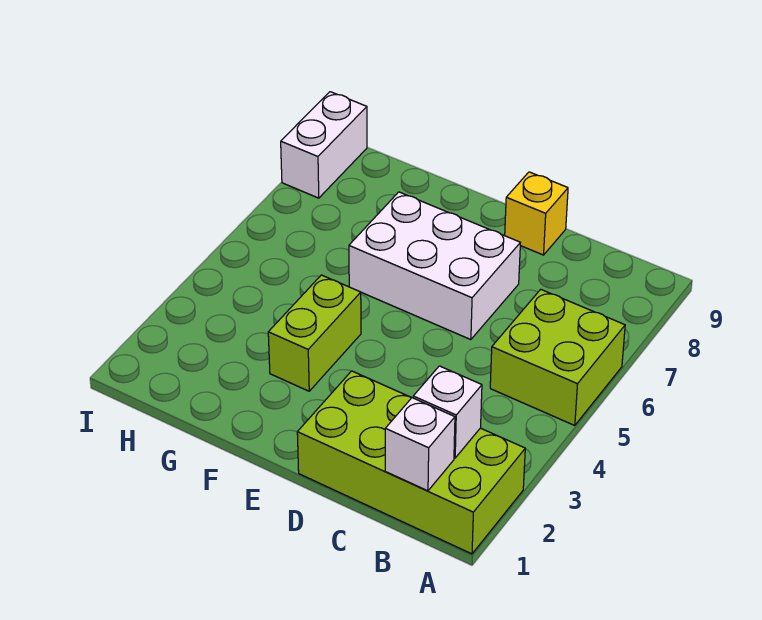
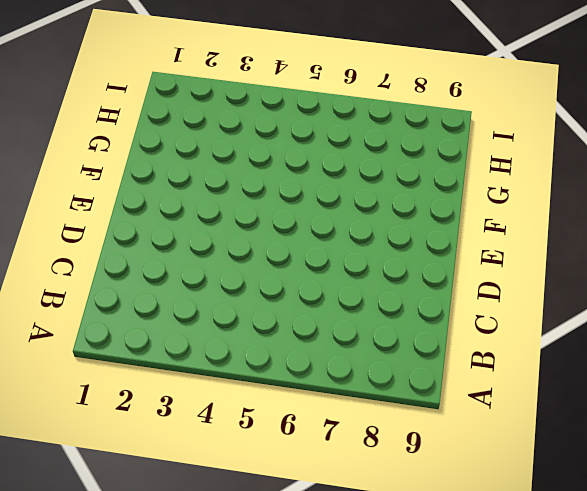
none -> lime brick A1:D2 level 1
none -> lime brick A5:B6 level 1

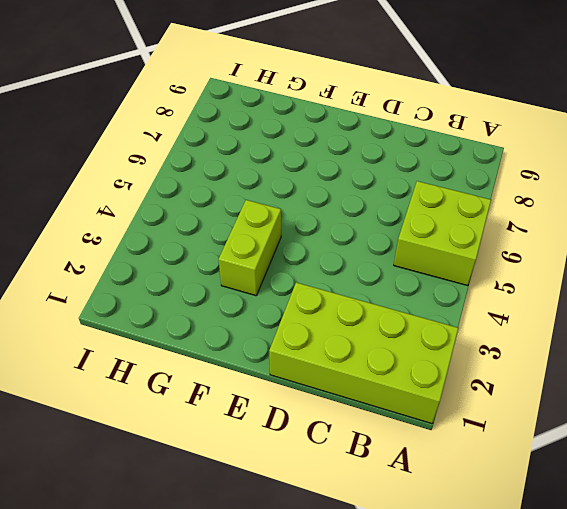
none -> white brick D6:F7 level 1
none -> yellow brick D9 level 1

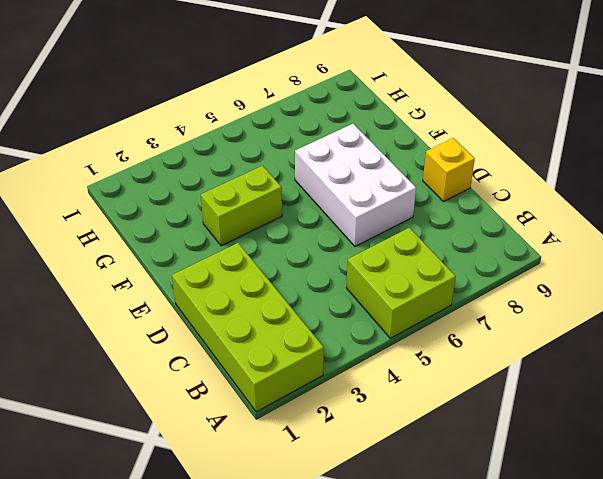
none -> white brick I8:I9 level 1
none -> white brick B1 level 2

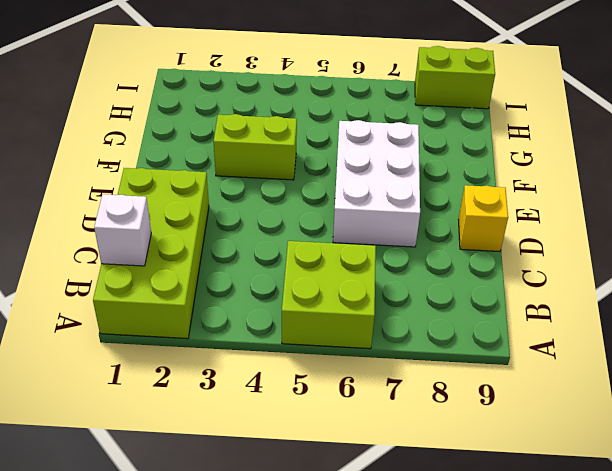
lime brick I8:I9 level 1 -> white brick I8:I9 level 1
none -> white brick B2 level 2

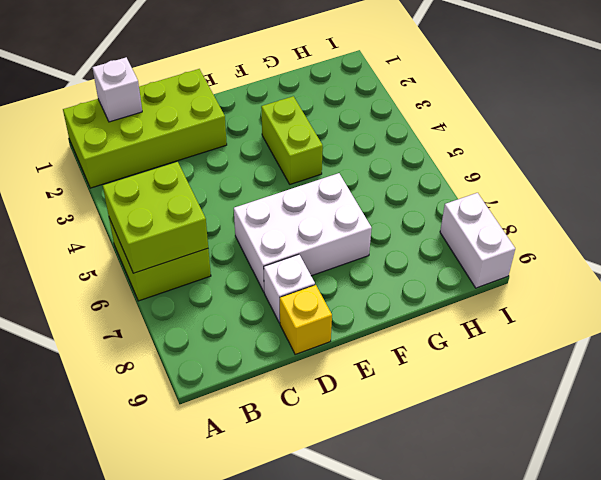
lime brick A5:B6 level 2 -> none
white brick D8 level 1 -> white brick B2 level 2

